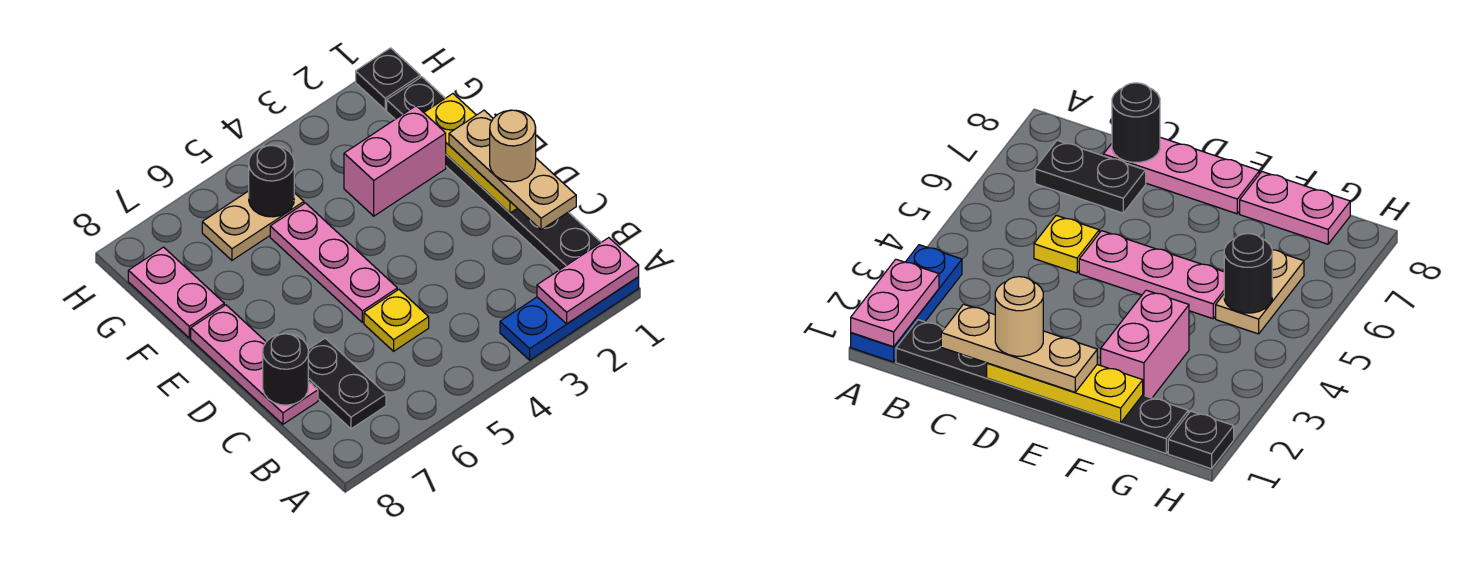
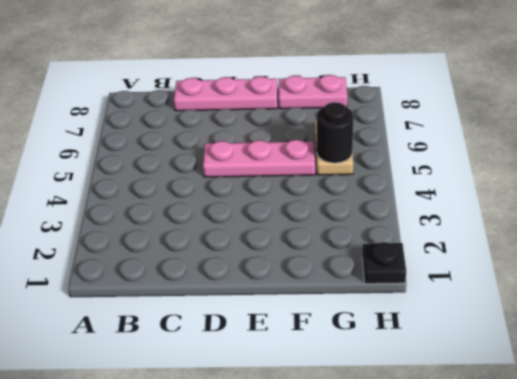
none -> blue plate A1:A3 level 1
none -> black plate B1:G1 level 1
none -> black plate B7:C7 level 1

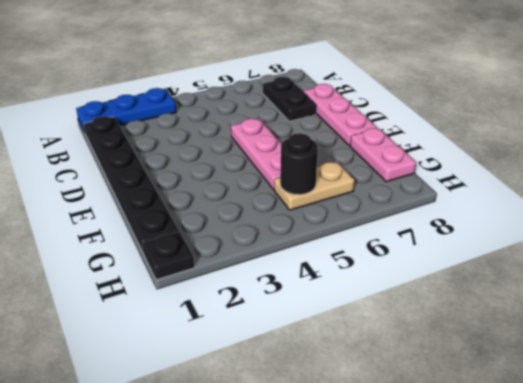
none -> yellow plate C5 level 1
none -> pink brick F2:F3 level 1
none -> pink plate A1:A2 level 2

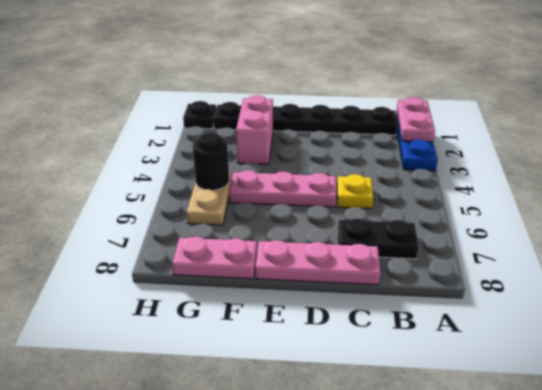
none -> black round brick C8 level 2
none -> yellow plate D1:F1 level 2
none -> tan plate C1:E1 level 3

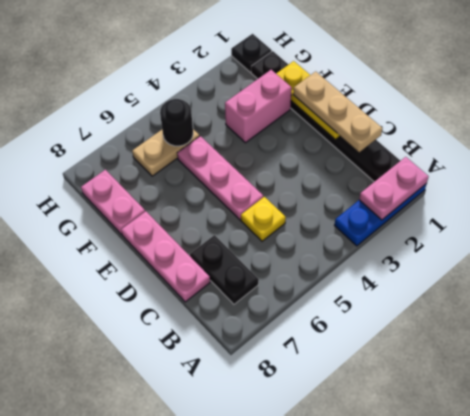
none -> black round brick C8 level 2
none -> tan round brick D1 level 4

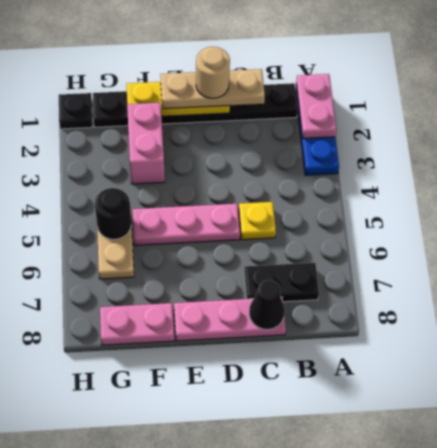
black cone C8 level 2 -> black round brick C8 level 2

